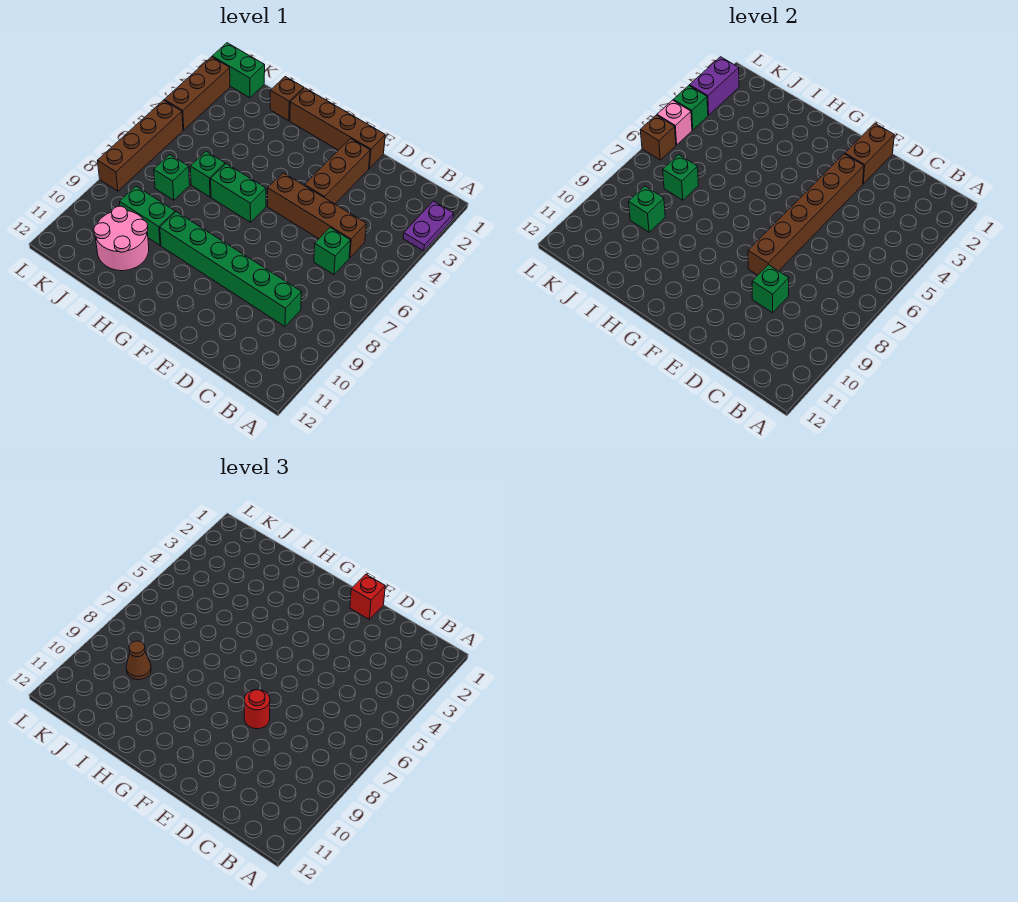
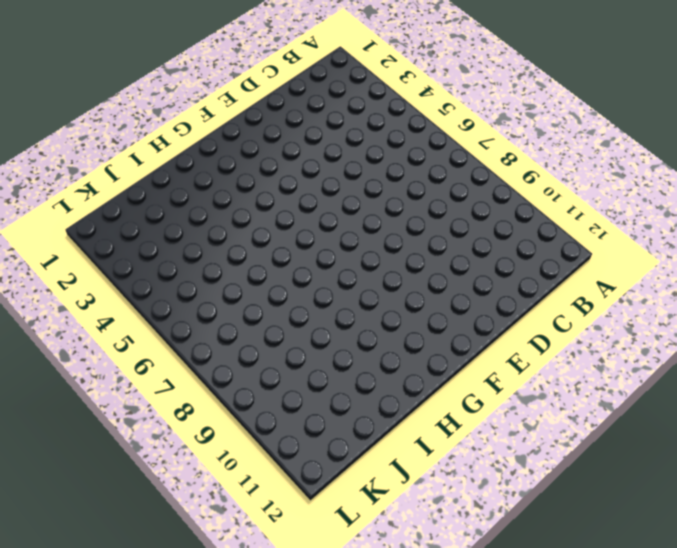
none -> purple plate A2:A3 level 1
none -> brown brick C5:F5 level 1
none -> green brick C6 level 1

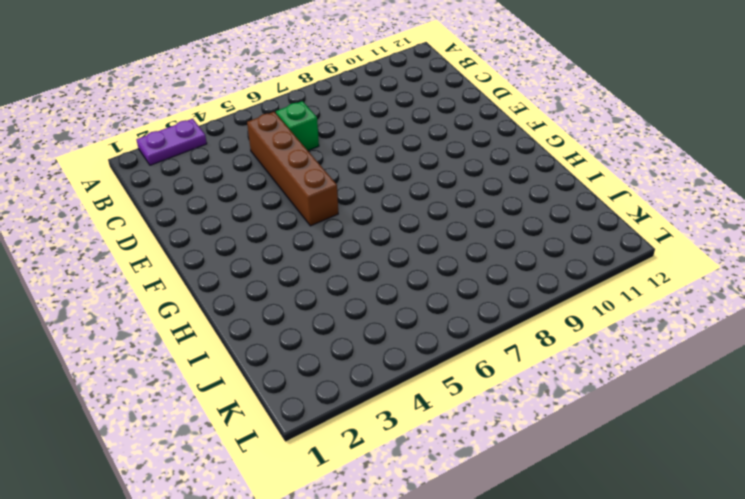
none -> green brick C9:H9 level 1
none -> brown brick E1:H1 level 1
none -> brown brick E2:E4 level 1

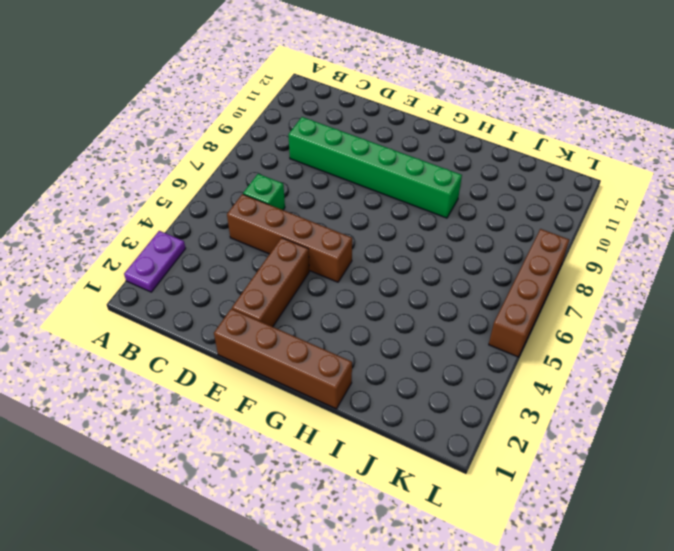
none -> green brick G6:H6 level 1
none -> brown brick I1 level 1
none -> green brick I6 level 1

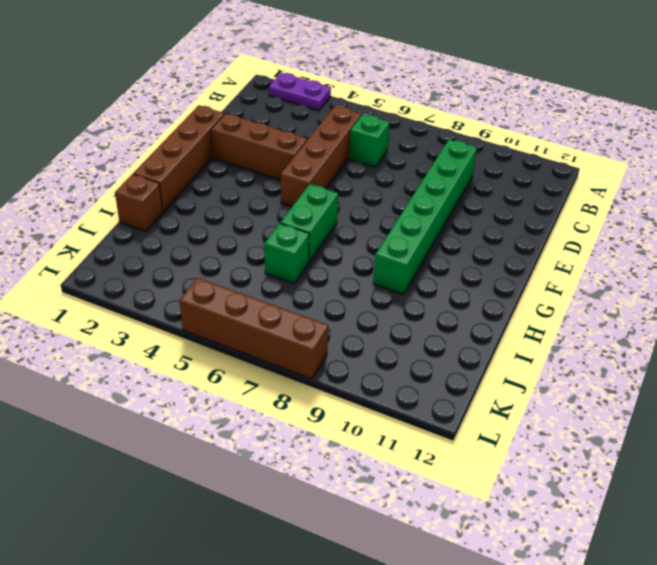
none -> green brick I9:J9 level 1
none -> pink round brick I10:J11 level 1
none -> green brick J7 level 1

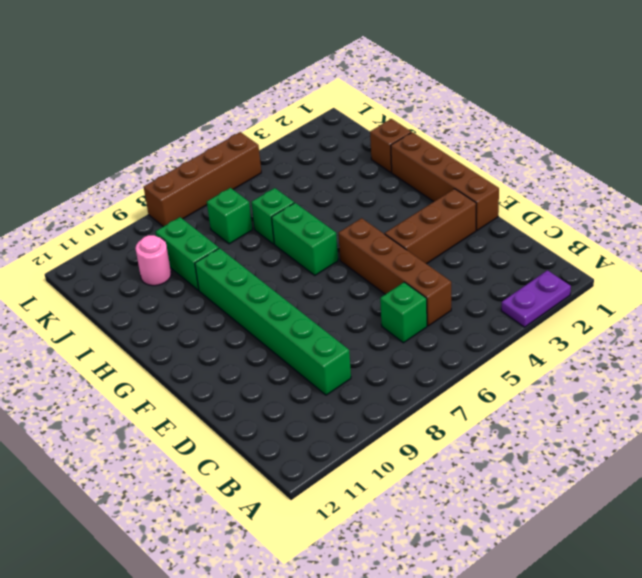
pink round brick J10 level 1 -> pink round brick I10:J11 level 1
none -> green brick K1:L1 level 1
none -> brown brick L2:L4 level 1
none -> green brick D9 level 2

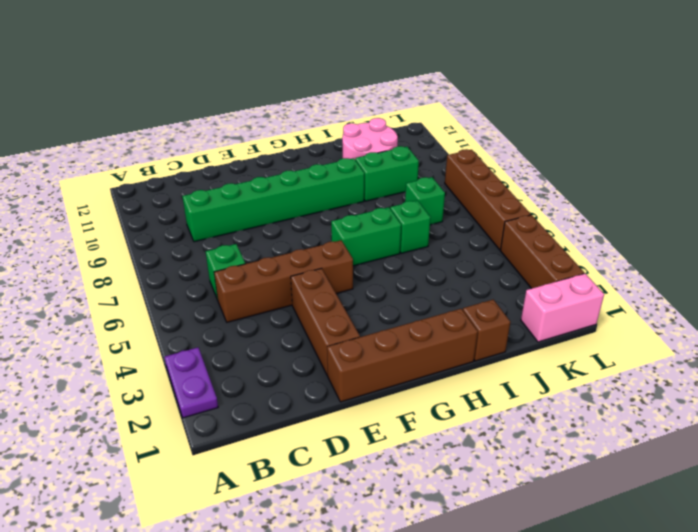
pink brick K1:L1 level 1 -> green brick K1:L1 level 1
none -> green brick D9 level 2
none -> brown brick E1:E2 level 2
none -> brown brick E3:E8 level 2

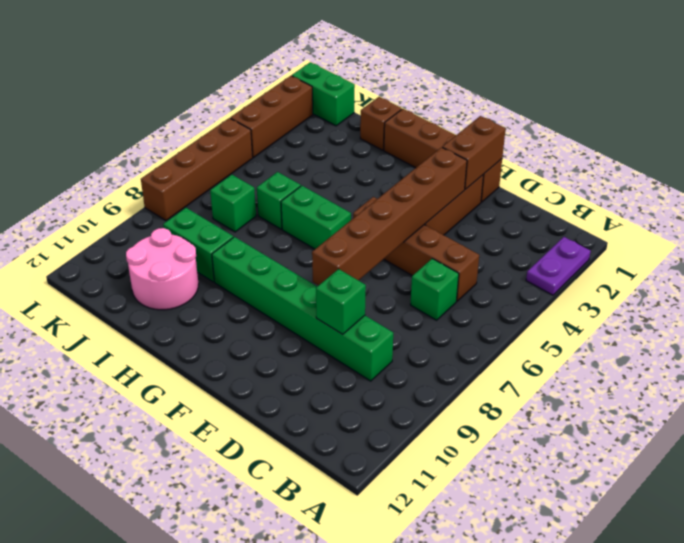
none -> green brick J7 level 2
none -> green brick J9 level 2
none -> purple brick L2:L3 level 2

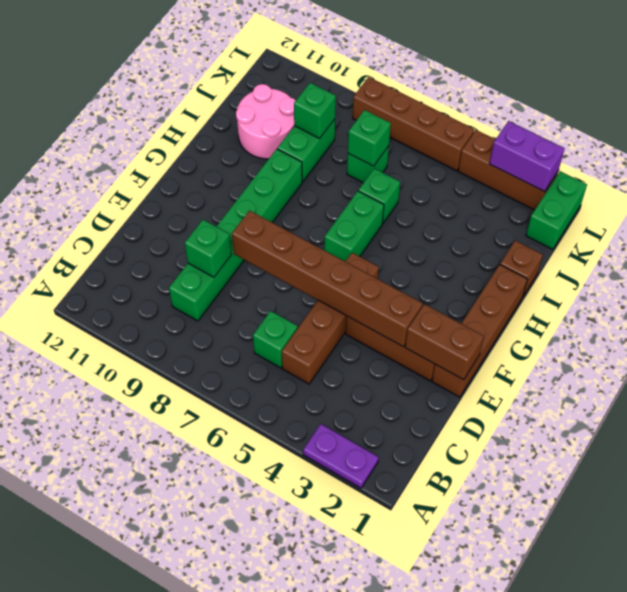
none -> green brick L4 level 2
none -> pink brick L5 level 2
none -> brown brick L6 level 2

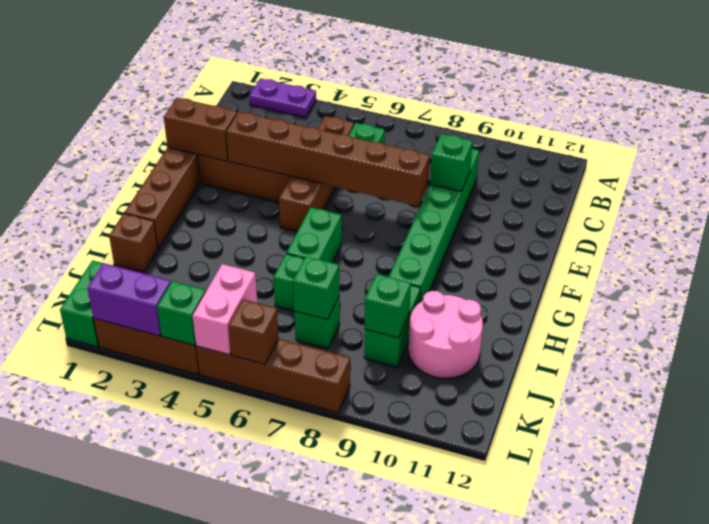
pink brick K5:L5 level 2 -> pink brick L5 level 2
none -> red brick E1 level 3
none -> red round brick E8 level 3
none -> brown cone J9 level 3

